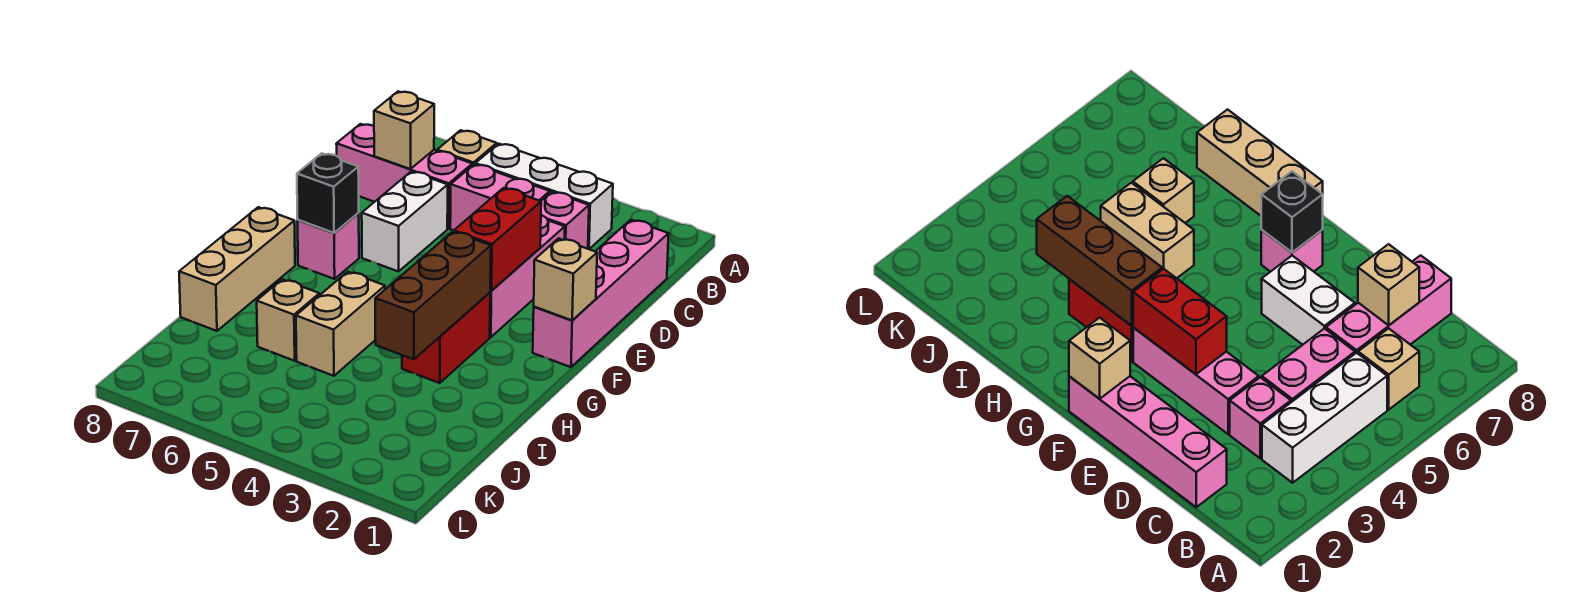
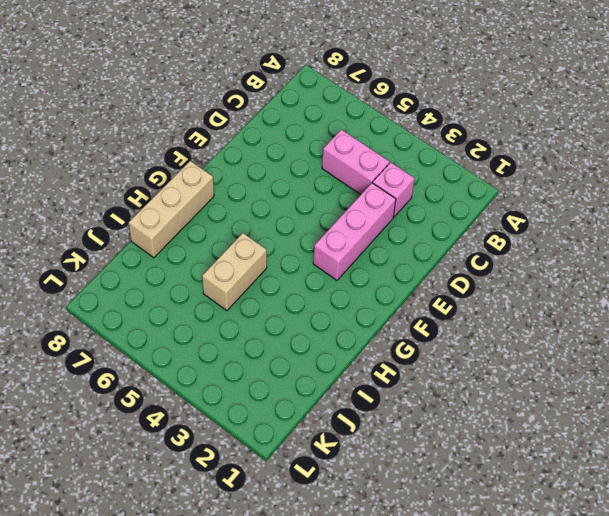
none -> white brick B3:B5 level 1
none -> tan brick B6 level 1
none -> pink brick C1:F1 level 1

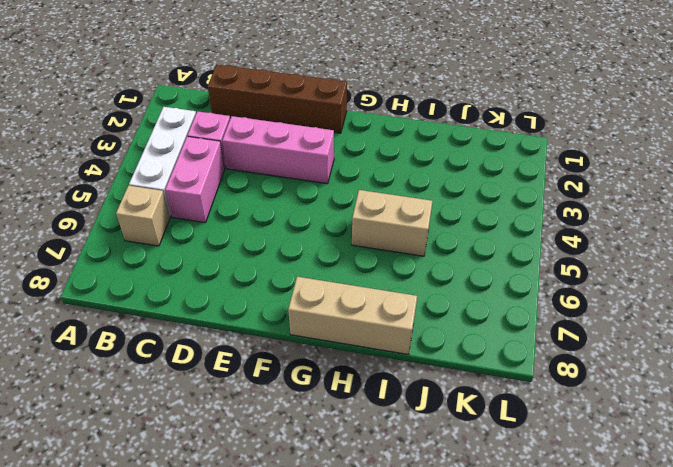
brown brick C1:F1 level 1 -> pink brick C1:F1 level 1
none -> pink brick C6:C8 level 1
none -> white brick D6:E6 level 1
none -> pink brick F7 level 1

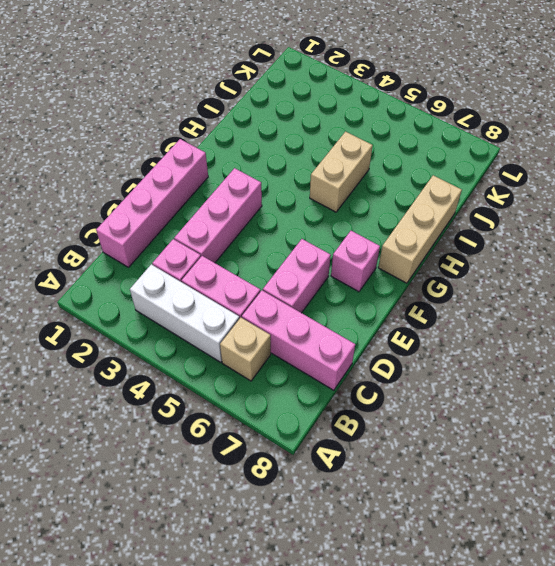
pink brick D6:E6 level 1 -> white brick D6:E6 level 1
none -> red brick G3:H3 level 1
none -> tan brick I6 level 1
none -> tan brick C7 level 2

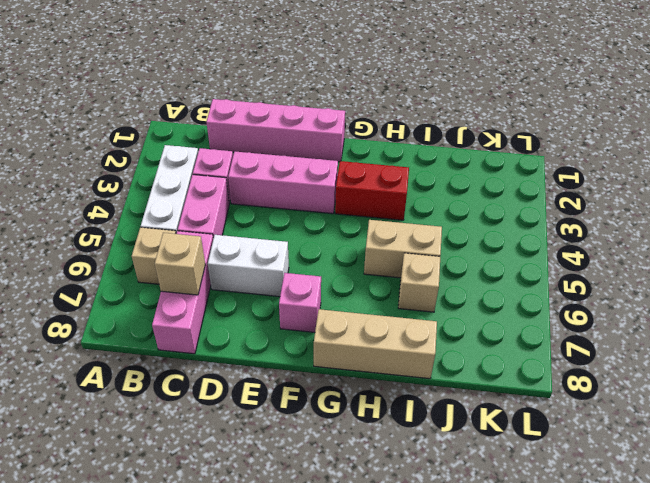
none -> red brick E3:F3 level 2
none -> tan brick F1 level 2
none -> black brick F7 level 2

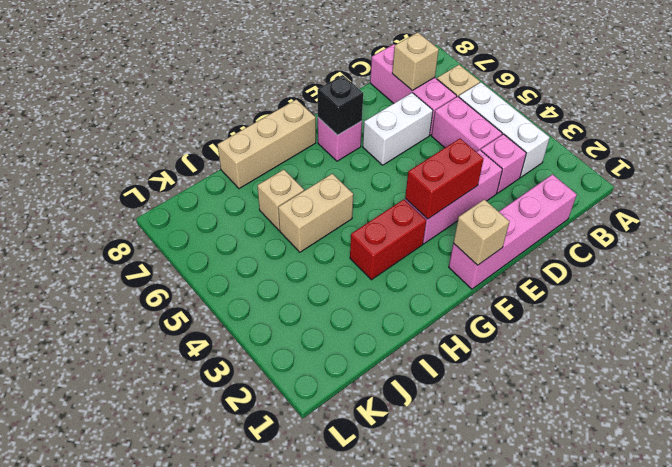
none -> brown brick G3:I3 level 2

